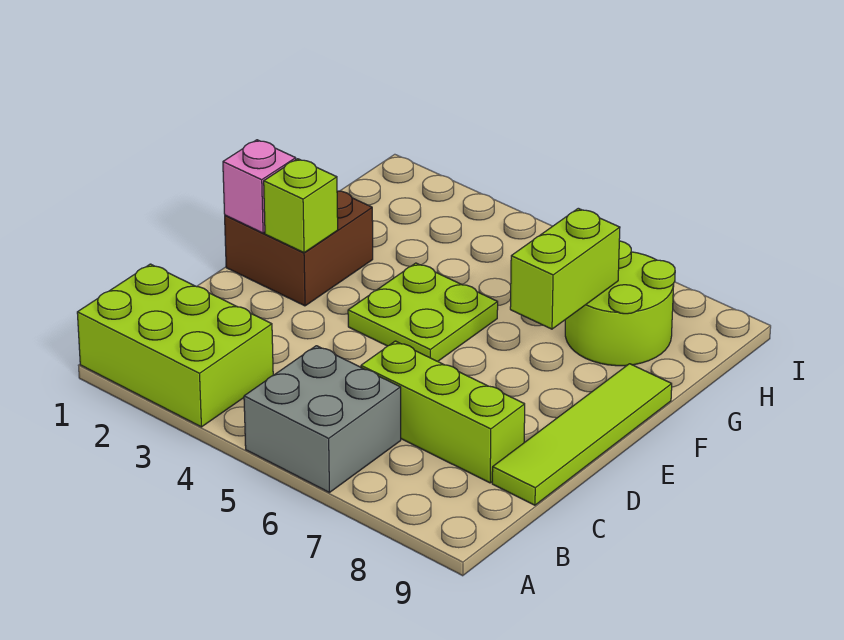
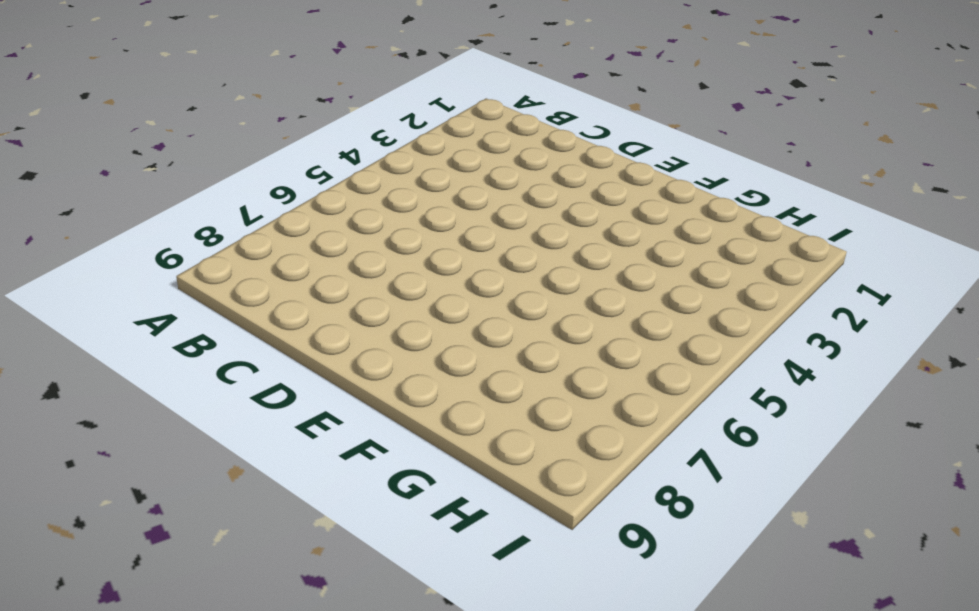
none -> lime brick A1:B3 level 1
none -> grey brick A5:B6 level 1

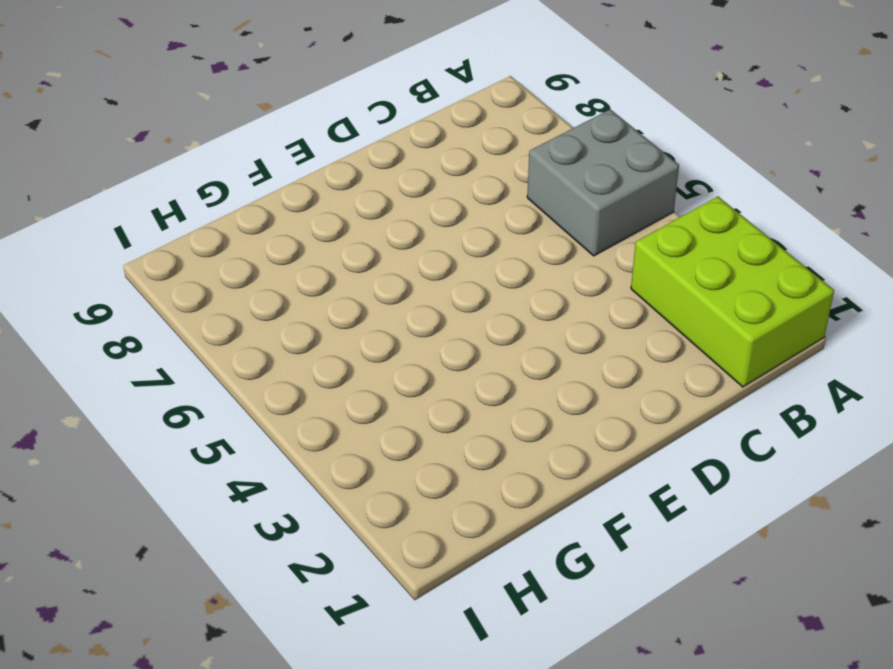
none -> lime brick C6:C8 level 1
none -> lime tile C9:F9 level 1

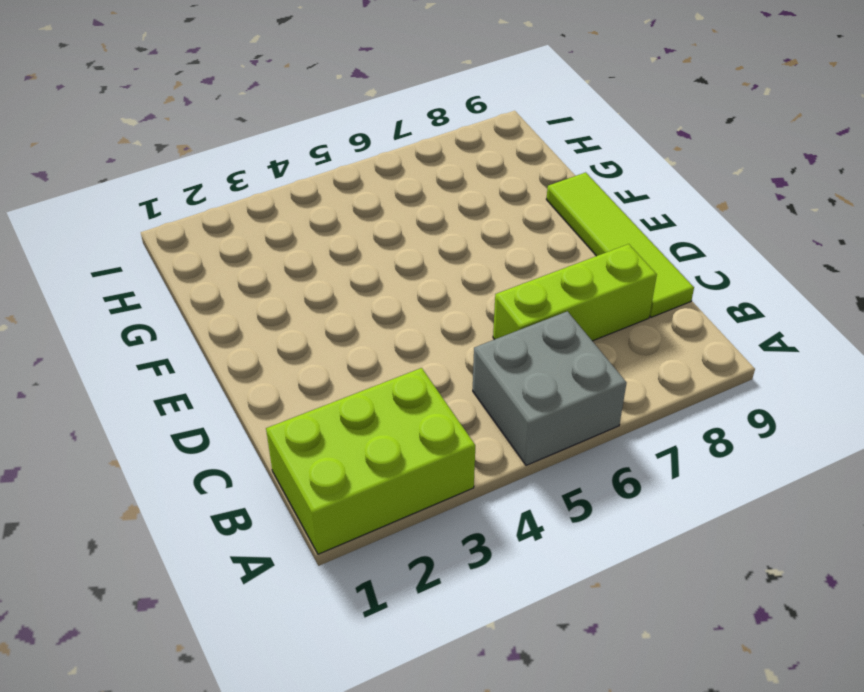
none -> brown brick E1:F2 level 1
none -> lime plate E4:F5 level 1

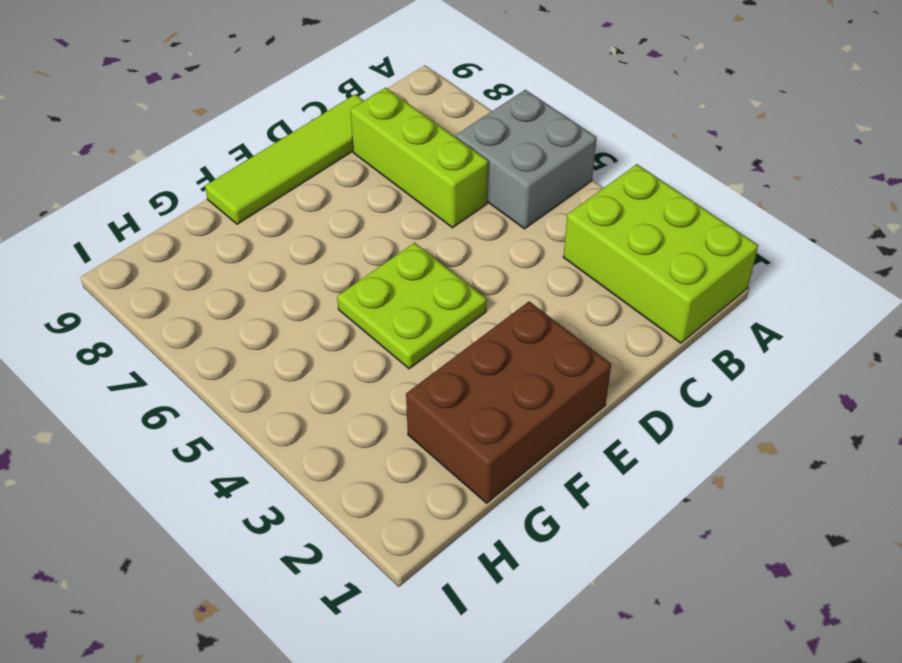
brown brick E1:G2 level 1 -> brown brick E1:F2 level 1
none -> lime round brick G7:H8 level 1
none -> pink brick E1 level 2

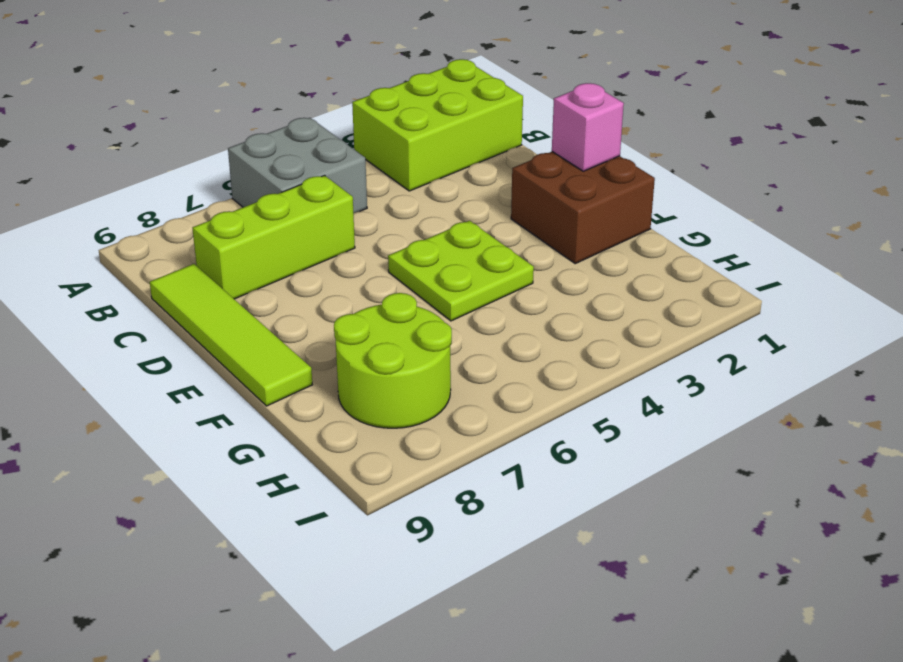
none -> lime brick E2 level 2
none -> lime brick F7:G7 level 2

